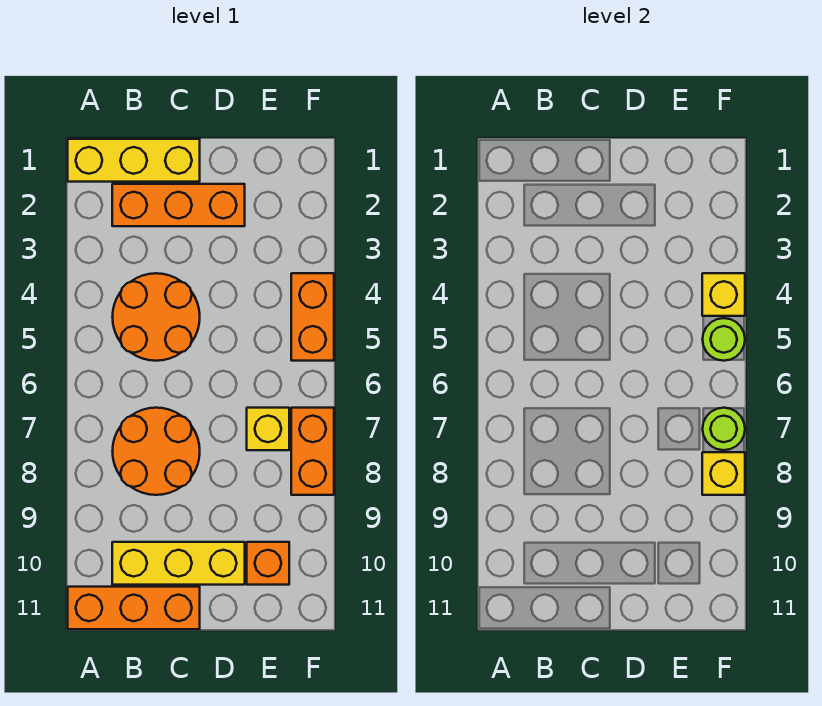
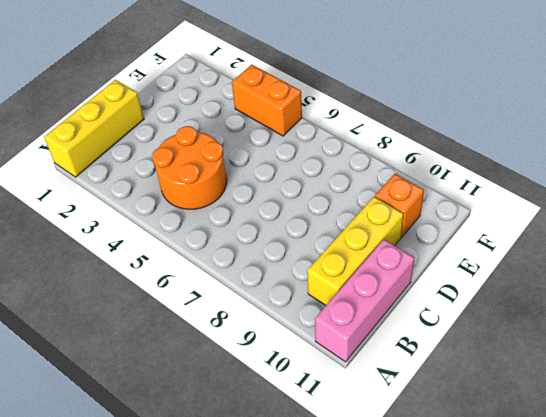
pink brick A11:C11 level 1 -> orange brick A11:C11 level 1
none -> orange brick B2:D2 level 1
none -> orange round brick B7:C8 level 1
none -> yellow brick E7 level 1

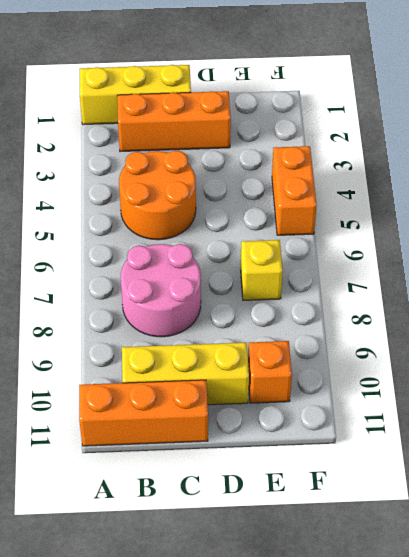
pink round brick B7:C8 level 1 -> orange round brick B7:C8 level 1
none -> orange brick F7:F8 level 1
none -> yellow brick F4 level 2
none -> lime round brick F5 level 2

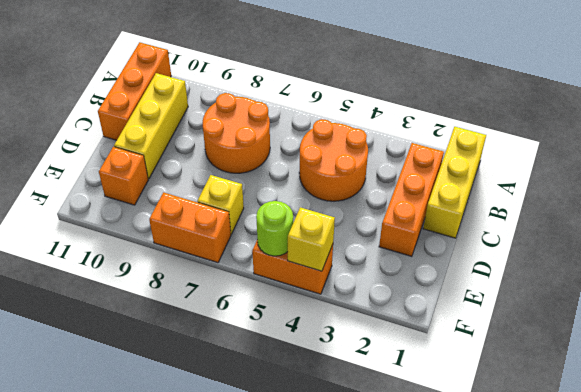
none -> lime round brick F7 level 2
none -> yellow brick F8 level 2

